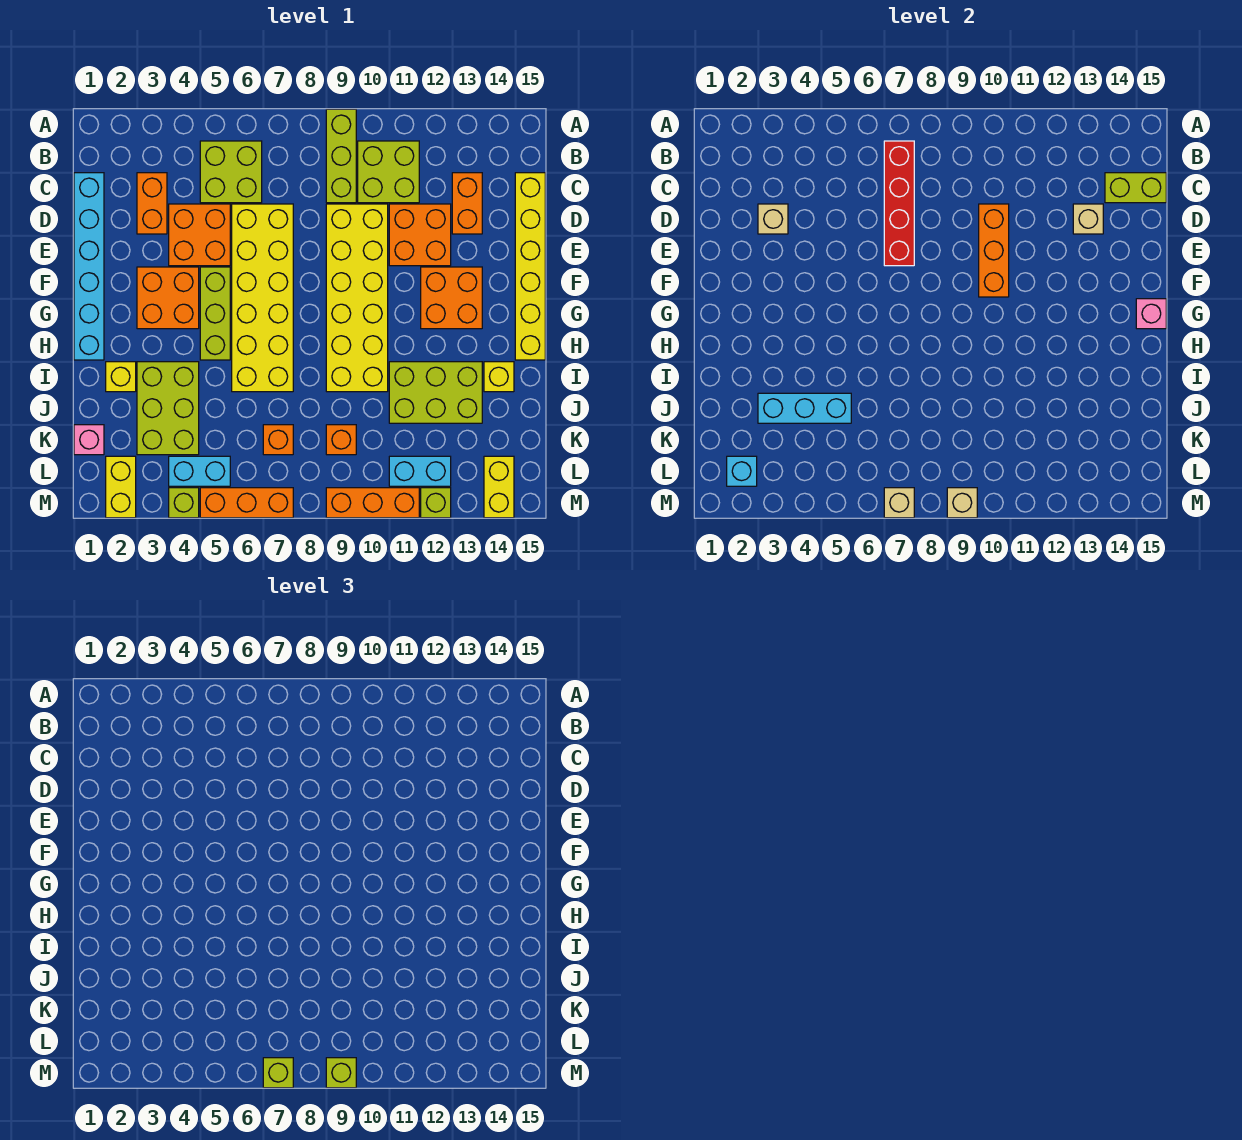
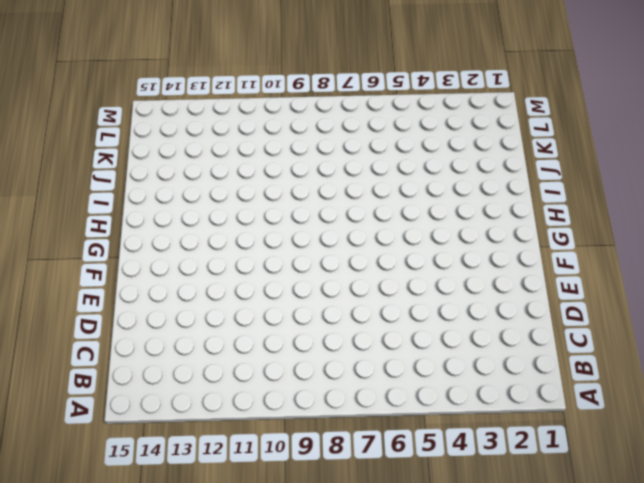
none -> lime brick A9:C9 level 1
none -> lime brick B5:C6 level 1
none -> lime brick B10:C11 level 1
none -> cyan brick C1:H1 level 1

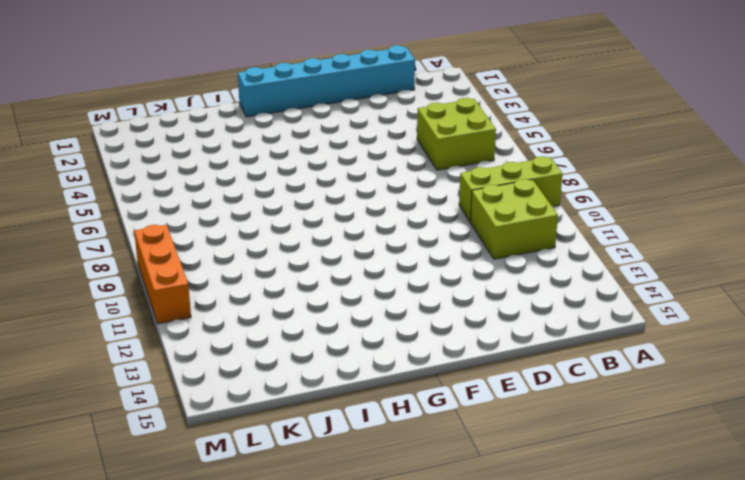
none -> orange brick C3:D3 level 1
none -> orange brick C13:D13 level 1
none -> yellow brick C15:H15 level 1
none -> orange brick D4:E5 level 1

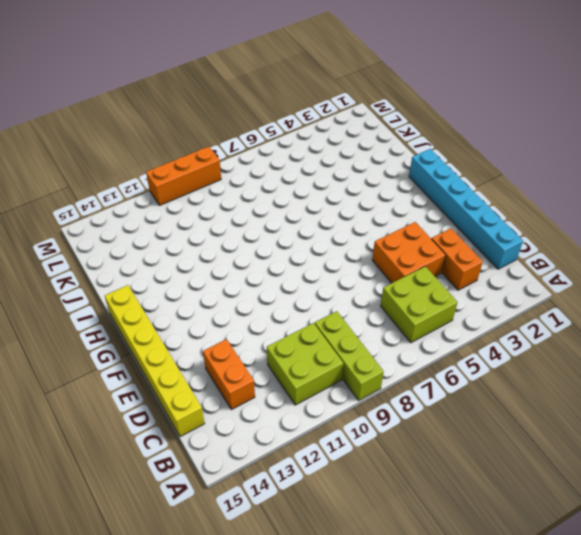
none -> yellow brick D6:I7 level 1
none -> yellow brick D9:I10 level 1
none -> orange brick D11:E12 level 1
none -> orange brick F3:G4 level 1

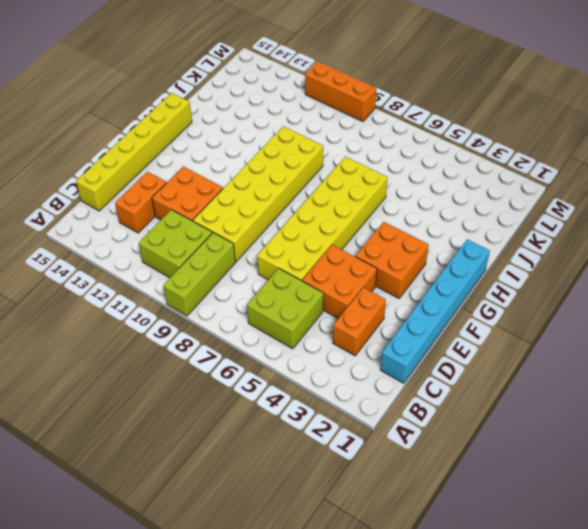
none -> lime brick F5:H5 level 1
none -> orange brick F12:G13 level 1
none -> yellow brick I2 level 1
none -> lime brick I3:K4 level 1

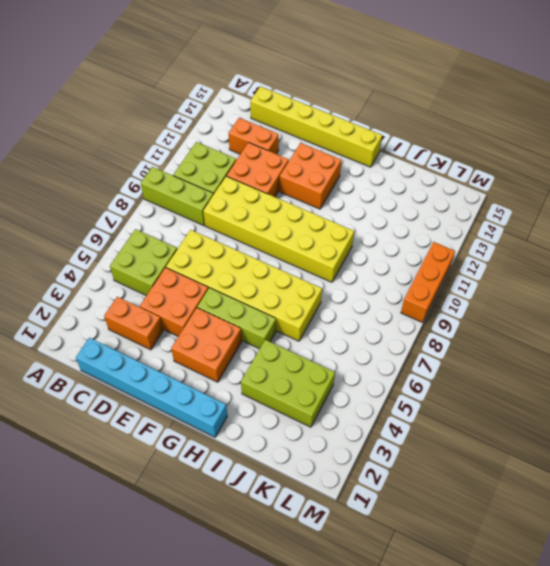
none -> yellow brick I2 level 1
none -> lime brick I11:J13 level 1
none -> yellow brick I14 level 1
none -> pink brick K1 level 1

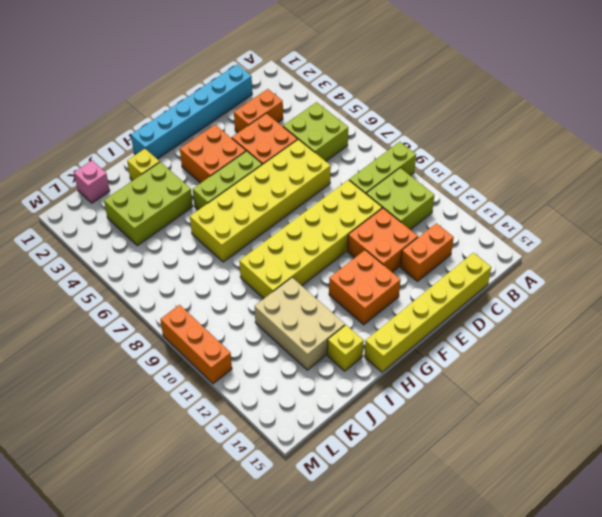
tan brick I11:J13 level 1 -> lime brick I11:J13 level 1
none -> orange brick K7 level 1
none -> orange brick K9 level 1
none -> yellow brick L2:M2 level 1
none -> cyan brick L4:L5 level 1

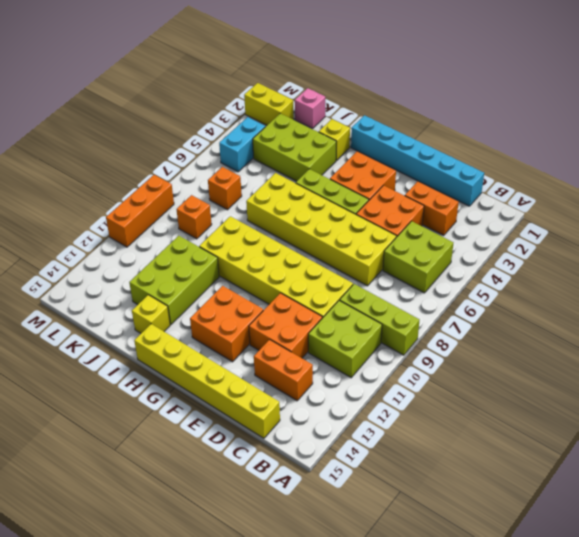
none -> cyan brick L11:L12 level 1
none -> yellow brick L14:M14 level 1
none -> lime brick M4 level 1
none -> orange brick M5:M7 level 1

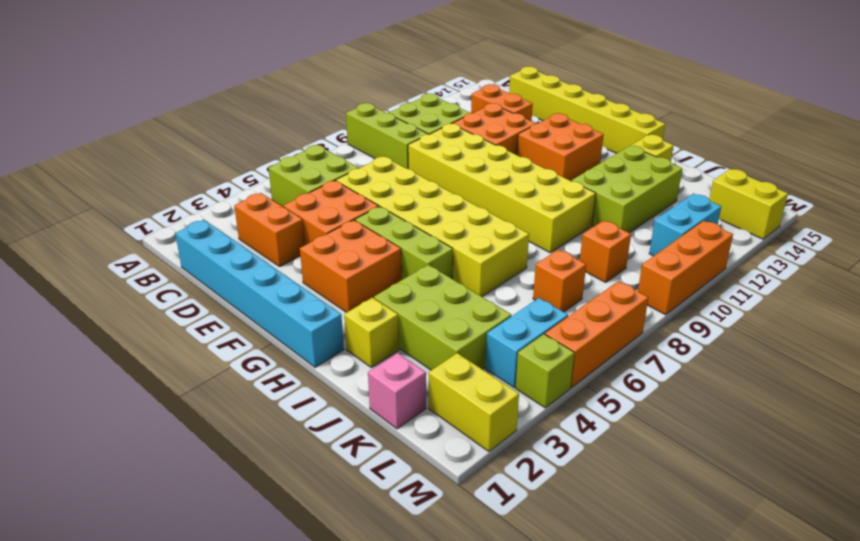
none -> lime brick M12 level 1
none -> red brick B7:E7 level 2
none -> lime brick C14:C15 level 2
none -> tan brick D3 level 2

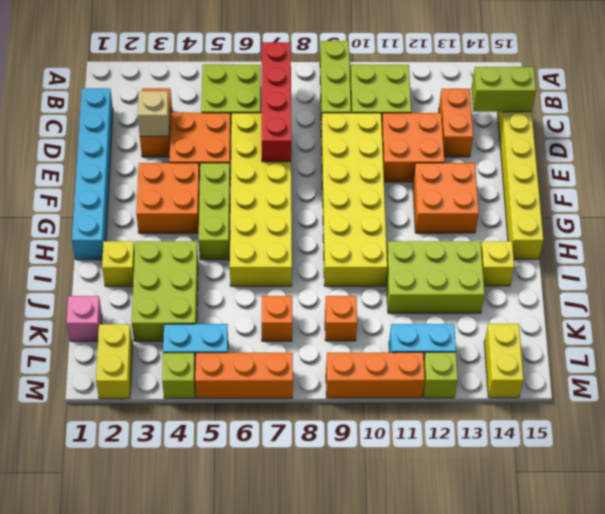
none -> orange brick D10:F10 level 2
none -> tan brick D13 level 2
none -> pink brick G15 level 2
none -> cyan brick J3:J5 level 2

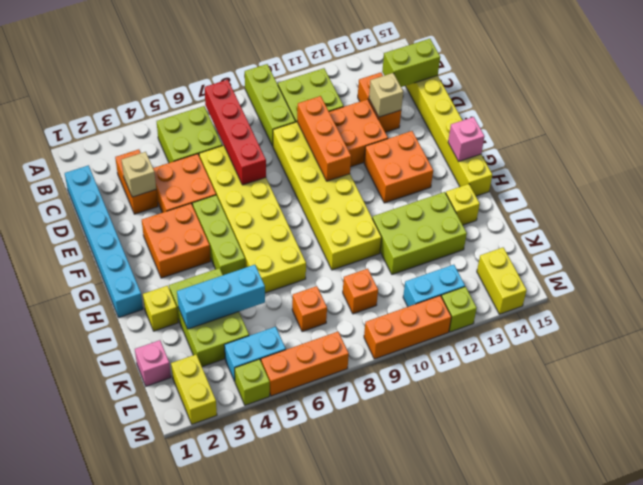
none -> cyan brick L2 level 2
none -> tan brick M7 level 2
none -> tan brick M9 level 2
none -> lime brick M7 level 3

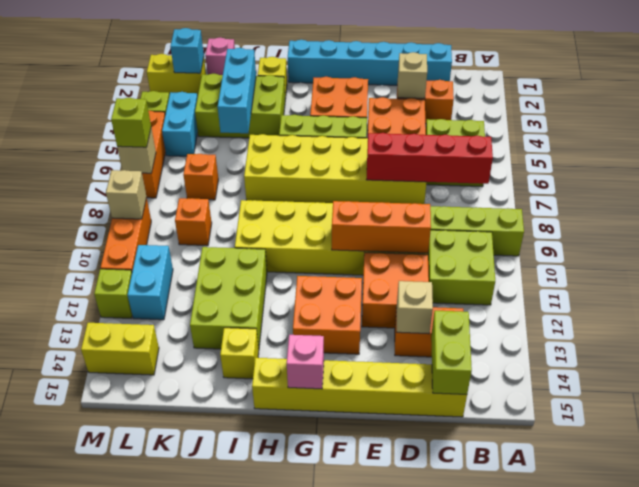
none -> lime brick M9 level 3

